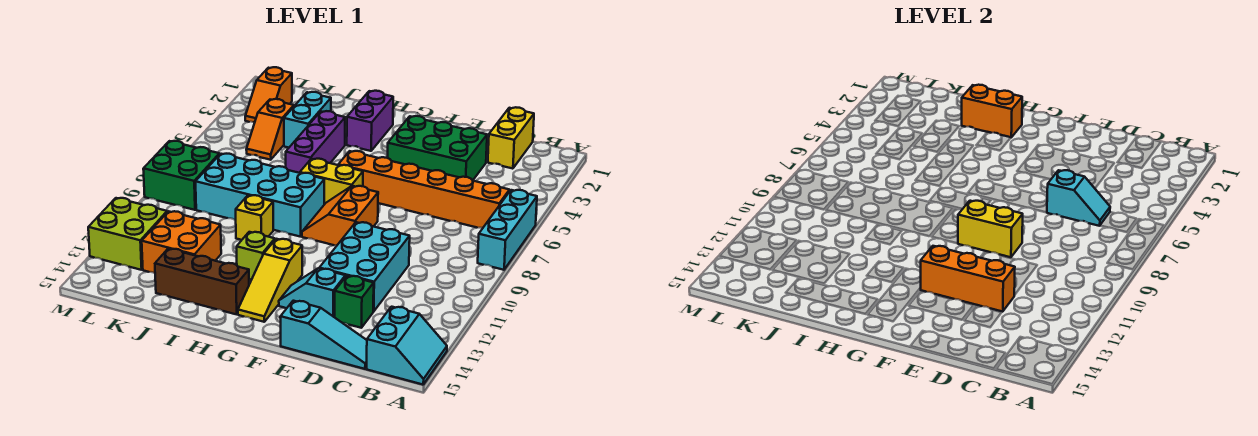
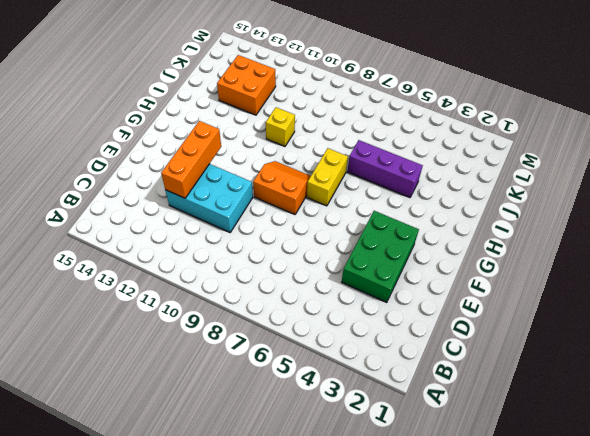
none -> cyan brick A6:A8 level 1
none -> cyan slope A14:B15 level 1 top B
none -> orange brick B6:G6 level 1

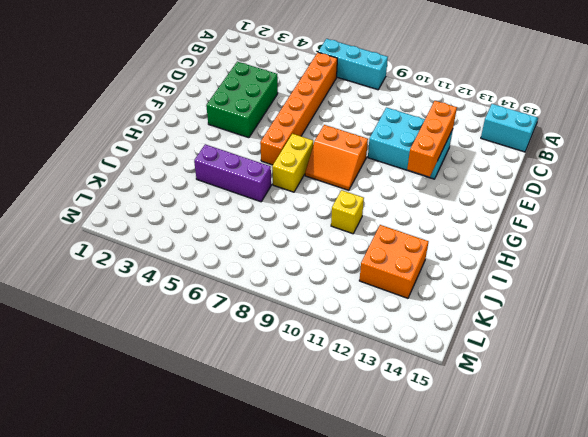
none -> yellow brick C1:C2 level 1
none -> cyan slope C15:E15 level 1 top E
none -> green brick D13 level 1

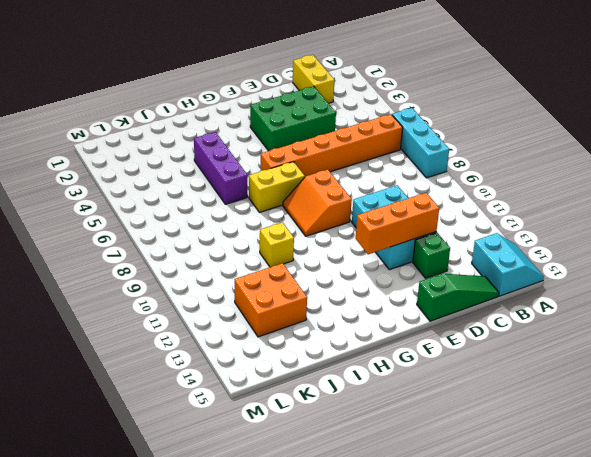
green slope C15:E15 level 1 top E -> cyan slope C15:E15 level 1 top E
none -> cyan slope E13:F13 level 1 top E
none -> yellow slope G12:G14 level 1 top 12
none -> purple brick H2:H3 level 1

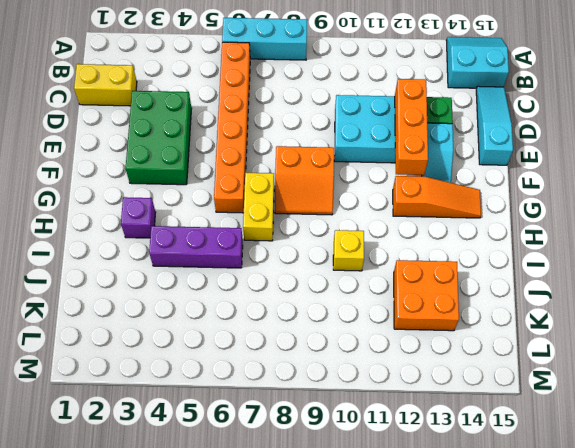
orange slope G12:G14 level 1 top 12 -> yellow slope G12:G14 level 1 top 12
purple brick H3 level 1 -> purple brick H2:H3 level 1
none -> cyan brick H8:K9 level 1
none -> lime brick H12 level 1
none -> brown brick H14:J14 level 1

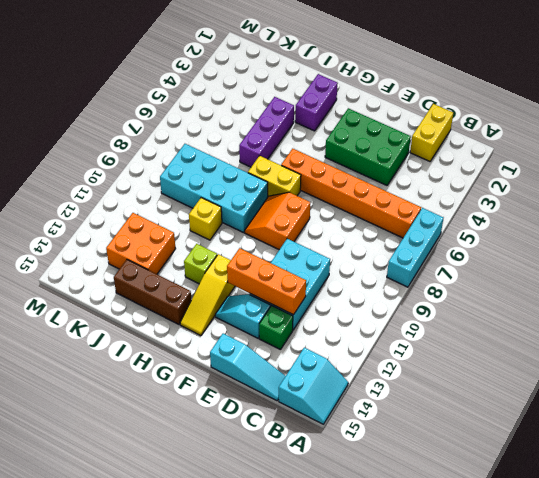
none -> cyan brick J3:J4 level 1
none -> orange slope K4:K5 level 1 top 4
none -> orange slope L2:L3 level 1 top 2

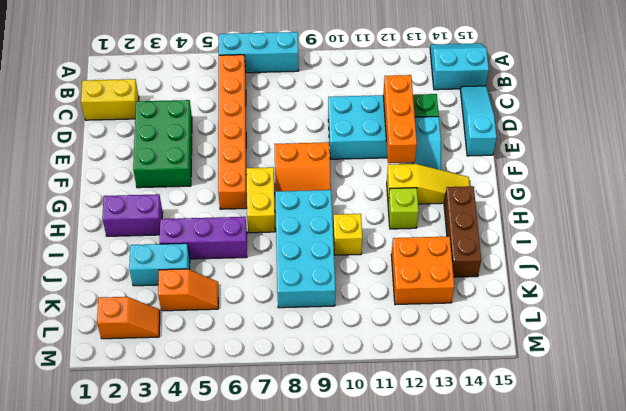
none -> green brick L8:M9 level 1
none -> lime brick L12:M13 level 1
none -> cyan slope C6:D6 level 2 top D

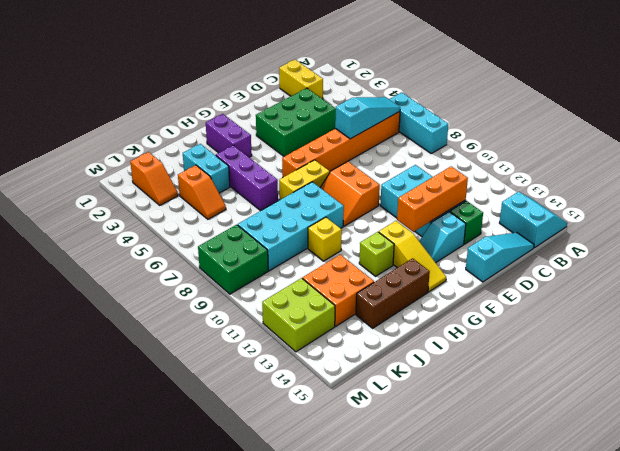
cyan slope B6:D6 level 2 top D -> cyan slope C6:D6 level 2 top D
none -> yellow brick E9:F9 level 2
none -> orange brick H2:I2 level 2

